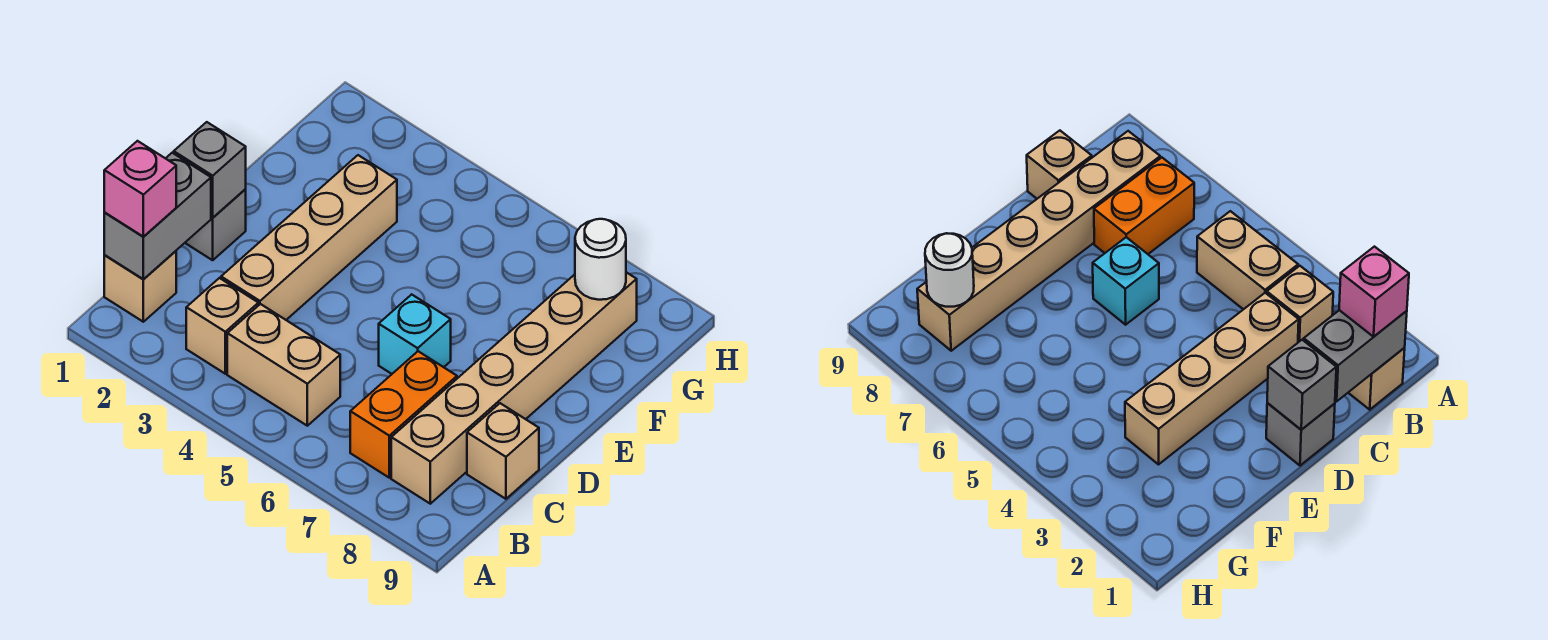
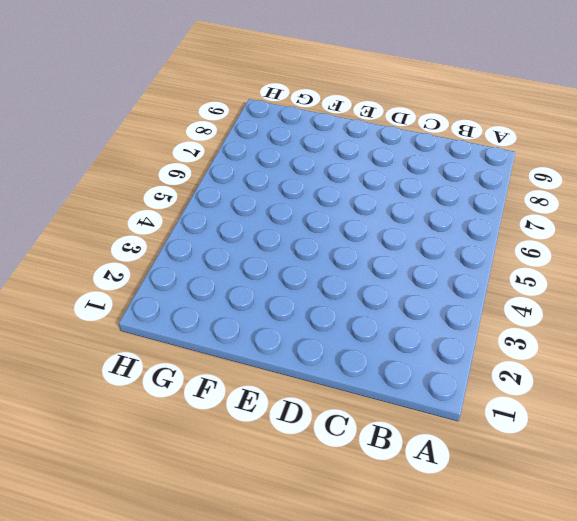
none -> tan brick B1 level 1
none -> tan brick B3 level 1
none -> tan brick B4:B5 level 1

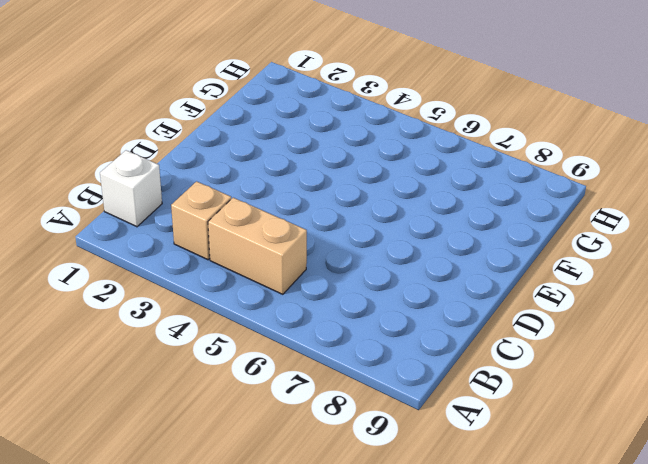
white brick B1 level 1 -> tan brick B1 level 1
none -> orange brick B7:C7 level 1
none -> tan brick B8:G8 level 1
none -> tan brick C3:F3 level 1

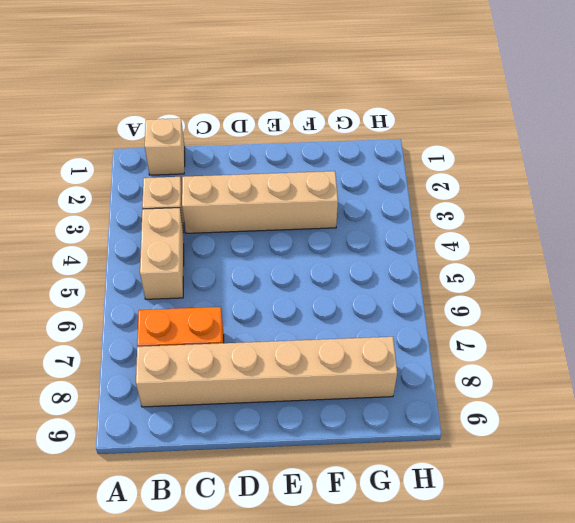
none -> tan brick C9 level 1
none -> grey brick D1 level 1
none -> cyan brick D6 level 1

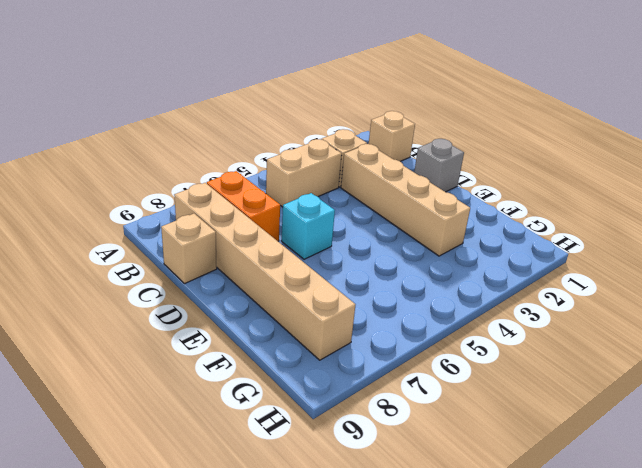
none -> grey brick B1:C1 level 2
none -> grey brick D1 level 2
none -> white round brick G8 level 2

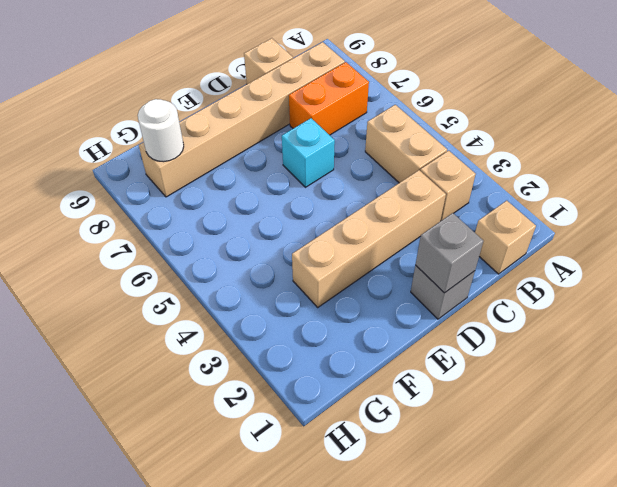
none -> grey brick B1:C1 level 2
none -> pink brick B1 level 3

